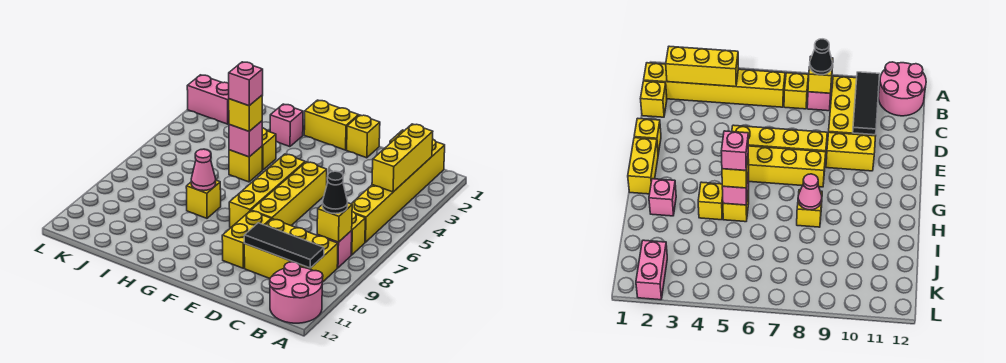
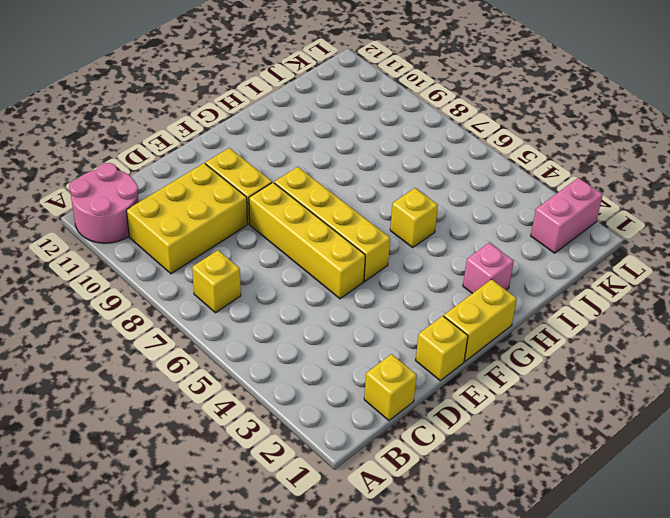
none -> yellow brick B1:B6 level 1
none -> pink brick B8 level 1
none -> yellow brick H4 level 1

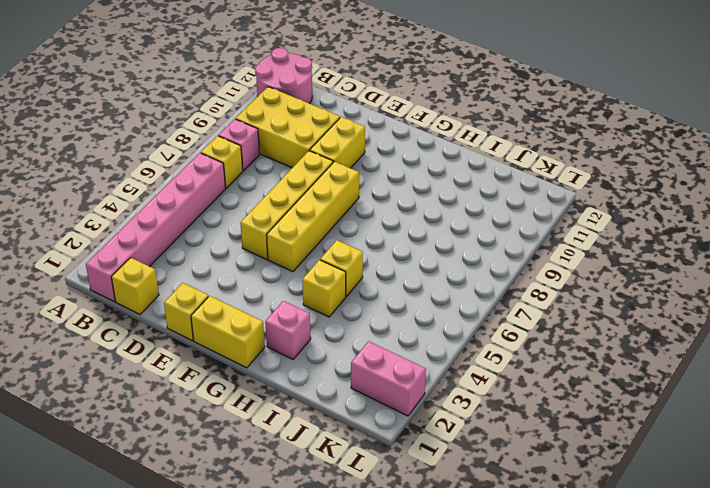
pink brick B1:B6 level 1 -> yellow brick B1:B6 level 1
none -> yellow brick H8 level 1
none -> yellow brick B2:B4 level 2
none -> yellow brick B8 level 2

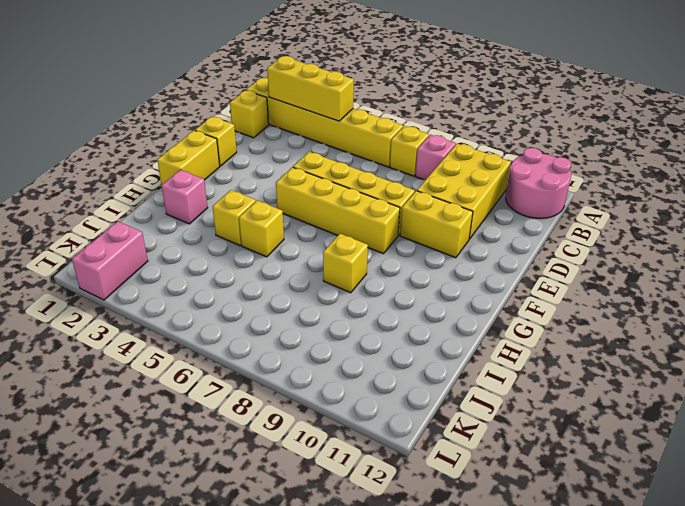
none -> yellow brick B8 level 2
none -> black tile B10:D10 level 2
none -> pink brick H5 level 2

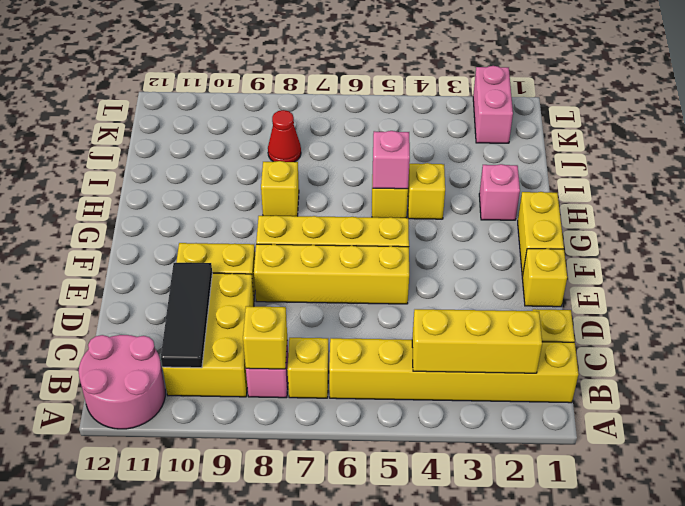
red cone J8 level 1 -> none
none -> pink cone H8 level 2
none -> black cone B8 level 3
none -> yellow brick H5 level 3

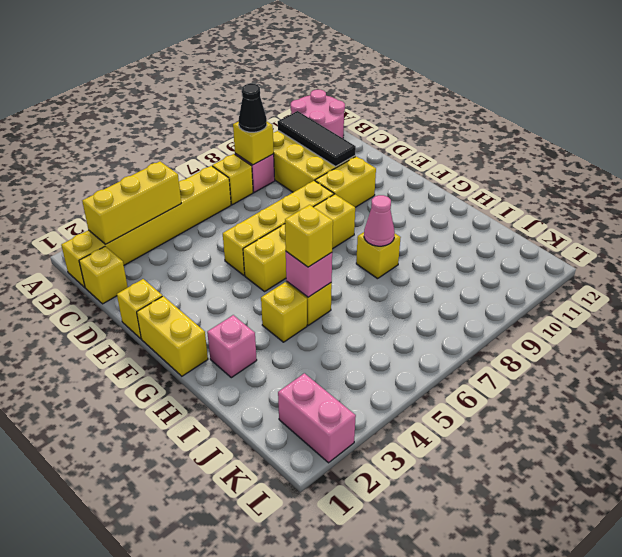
none -> pink brick H5 level 4

